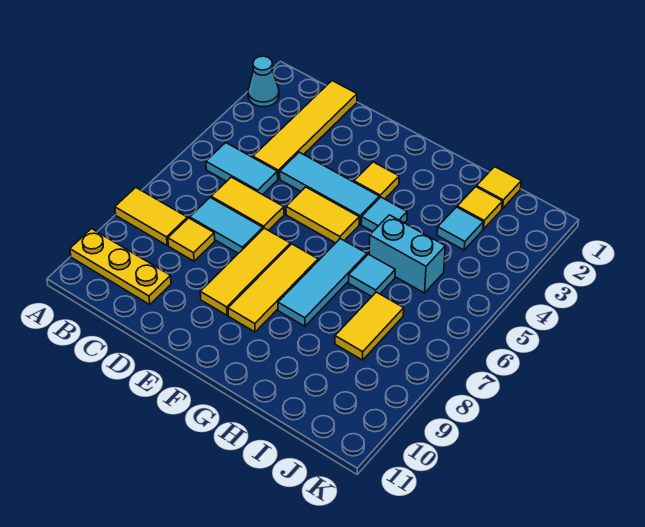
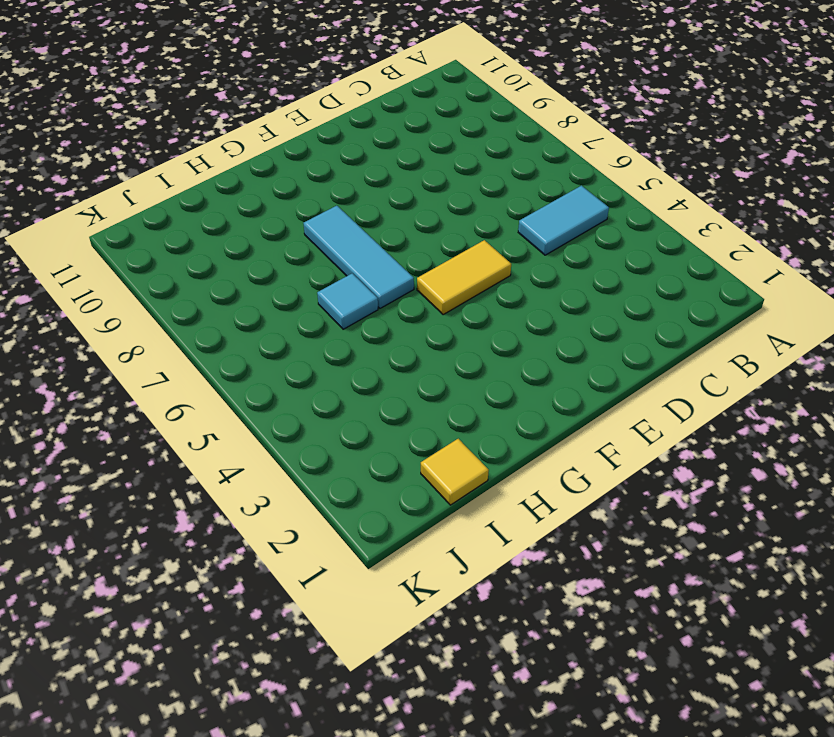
none -> cyan cone A2 level 1
none -> yellow tile A8:B8 level 1
none -> yellow plate A10:C10 level 1

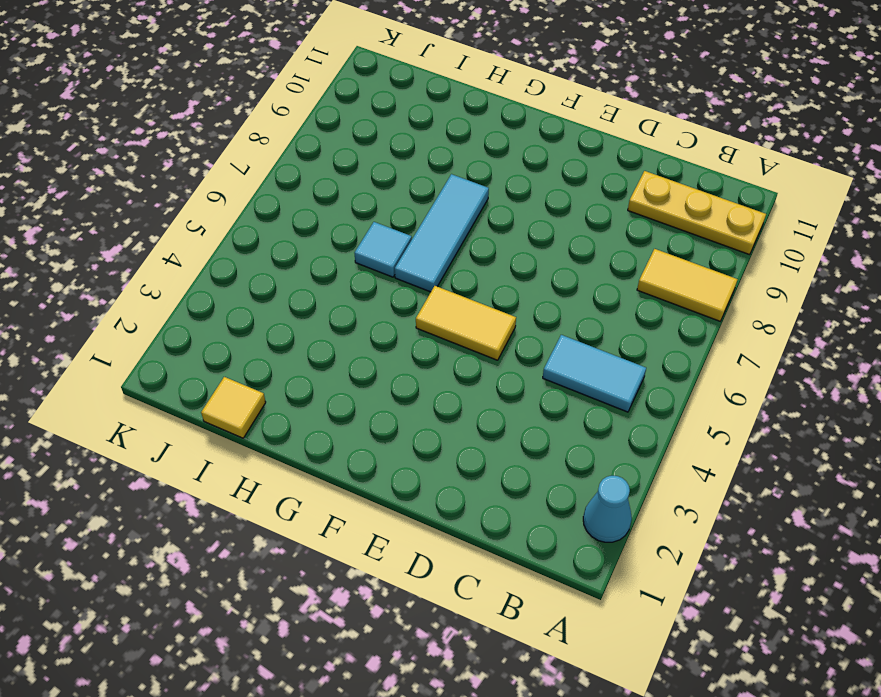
none -> yellow tile C1:C4 level 1
none -> yellow tile C6:D6 level 1
none -> cyan tile C7:D7 level 1

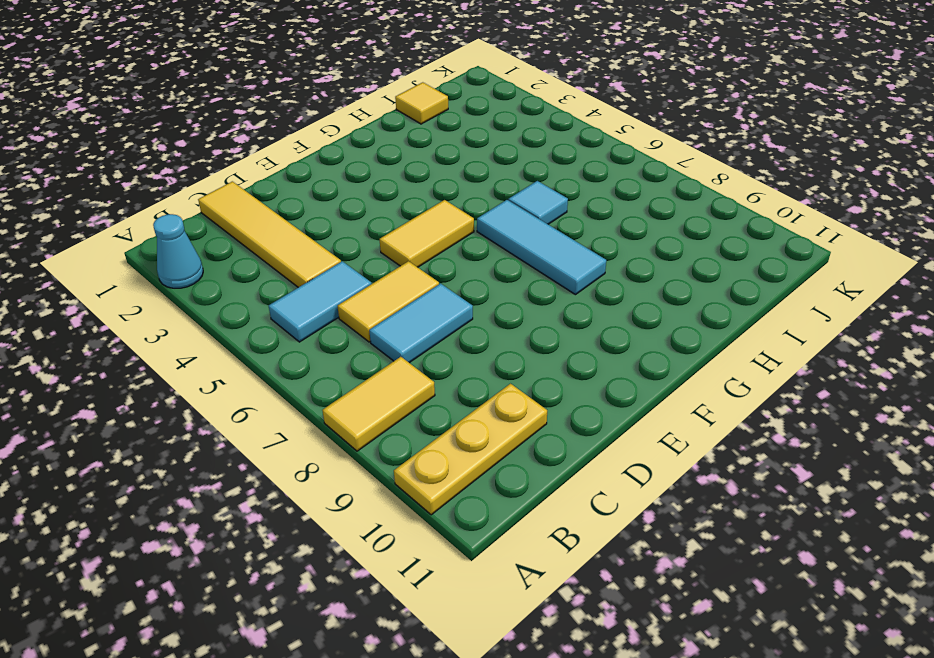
none -> yellow tile C8 level 1
none -> cyan tile D4:F4 level 1
none -> yellow tile E7:E9 level 1

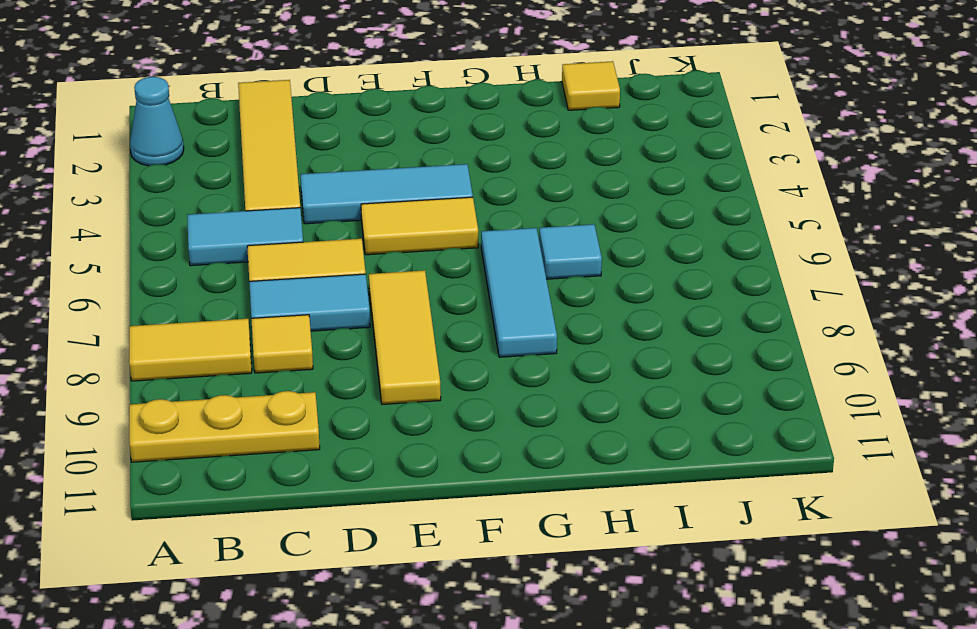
none -> yellow tile F3 level 1
none -> yellow tile F7:F9 level 1
none -> cyan tile G4 level 1

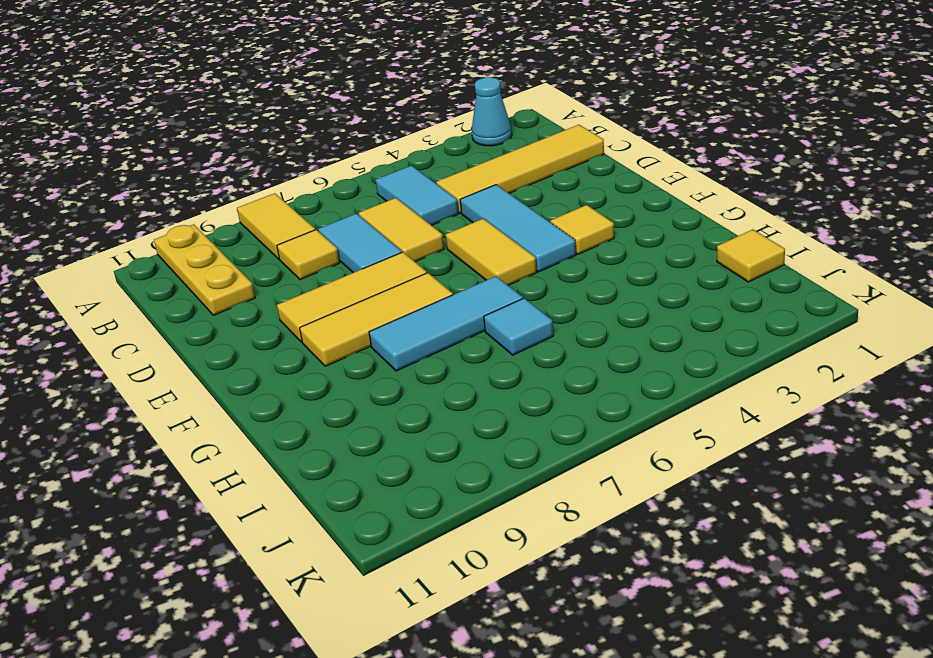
none -> cyan tile G4 level 1
none -> cyan brick H5:I5 level 1
none -> yellow tile I2 level 1

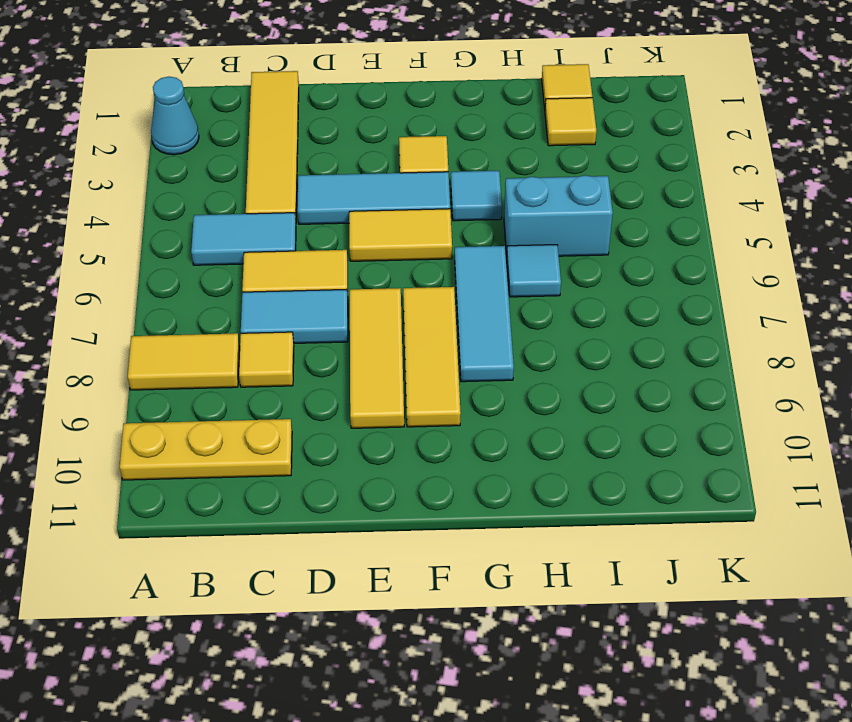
none -> cyan tile I3 level 1
none -> yellow tile I7:I8 level 1

